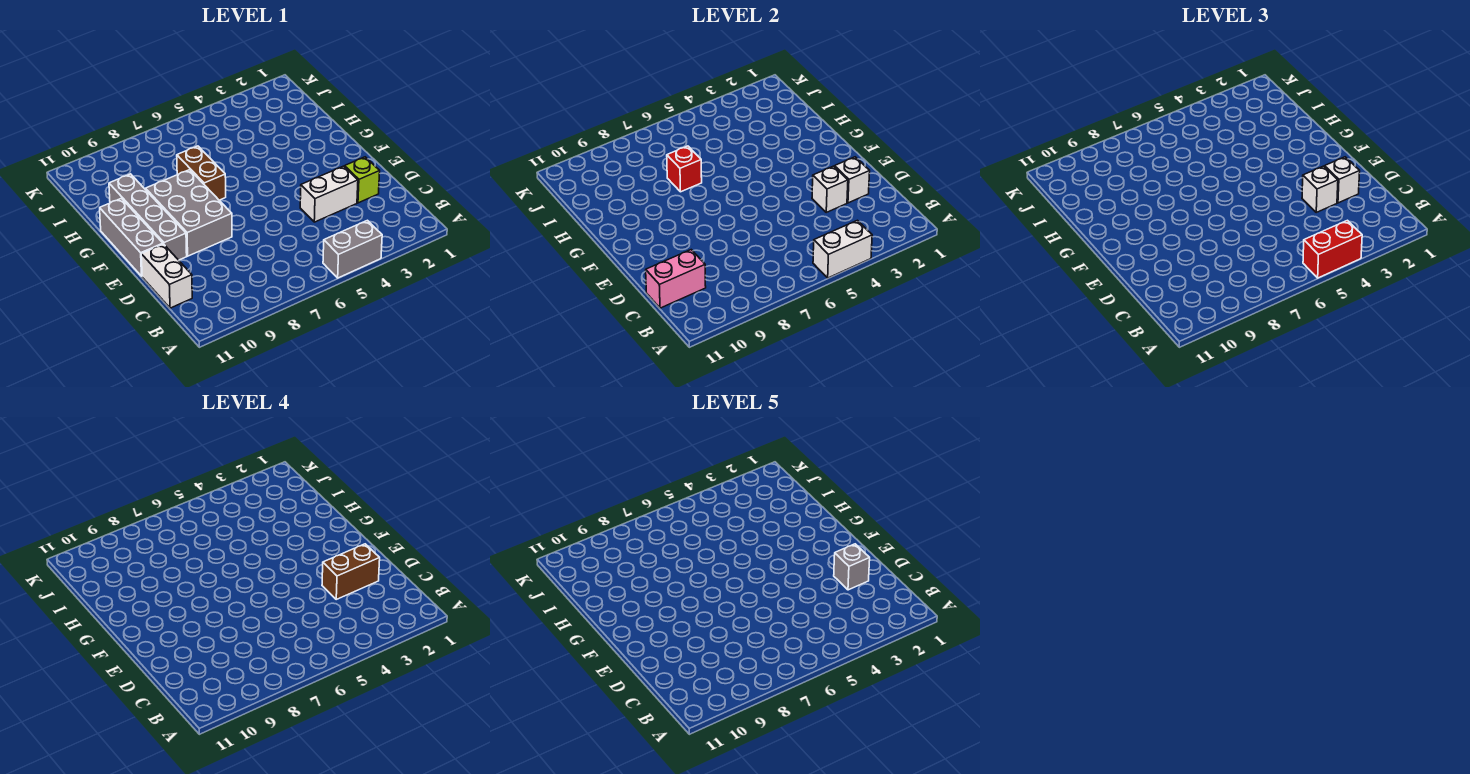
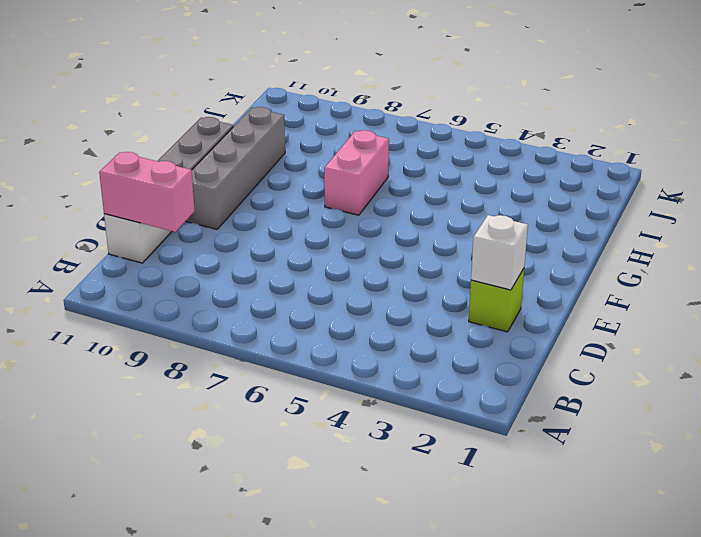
pink brick G7:H7 level 1 -> brown brick G7:H7 level 1
none -> grey brick A4:A5 level 1
none -> white brick D3:D4 level 1
none -> grey brick E8:G9 level 1

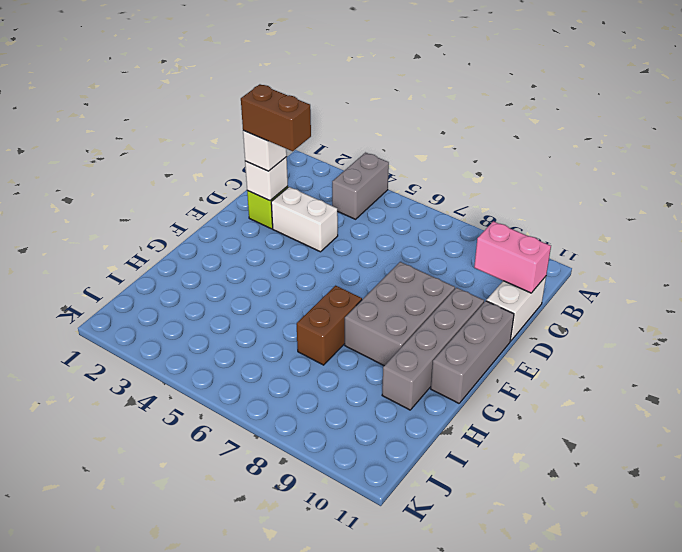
grey brick A4:B4 level 1 -> grey brick A4:A5 level 1
none -> white brick A4:A5 level 2
none -> white brick D3 level 2
none -> red brick H7 level 2

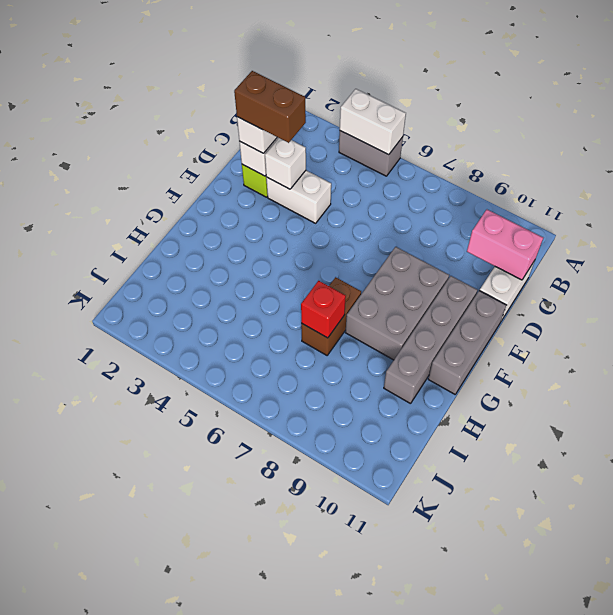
none -> red brick A4:A5 level 3
none -> white brick D3 level 3
none -> grey brick D2 level 5

